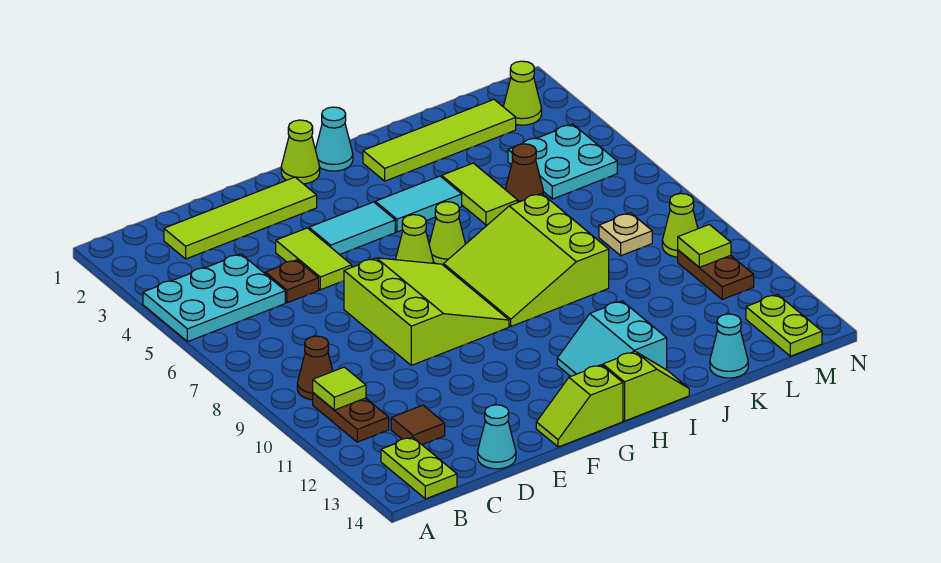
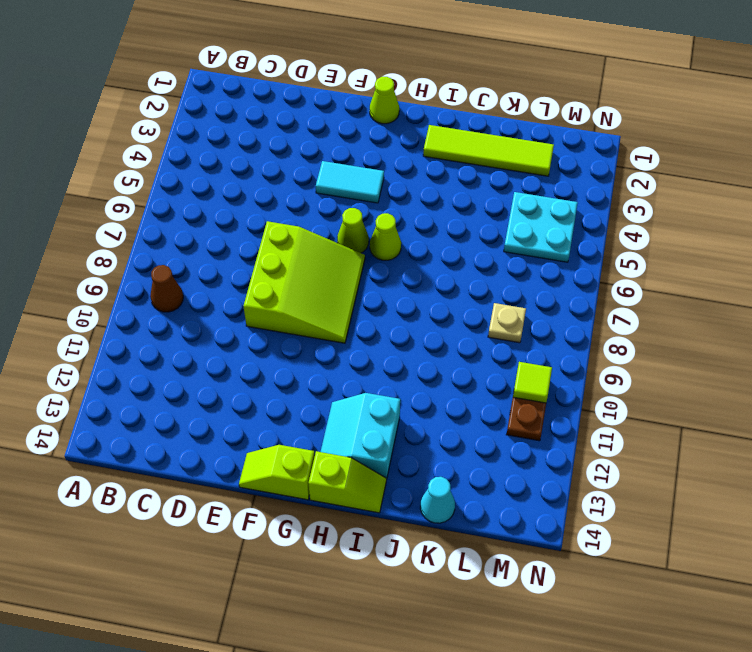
none -> cyan plate A4:C5 level 1
none -> brown plate B10:B11 level 1
none -> lime plate B13:B14 level 1
none -> lime tile C2:F2 level 1

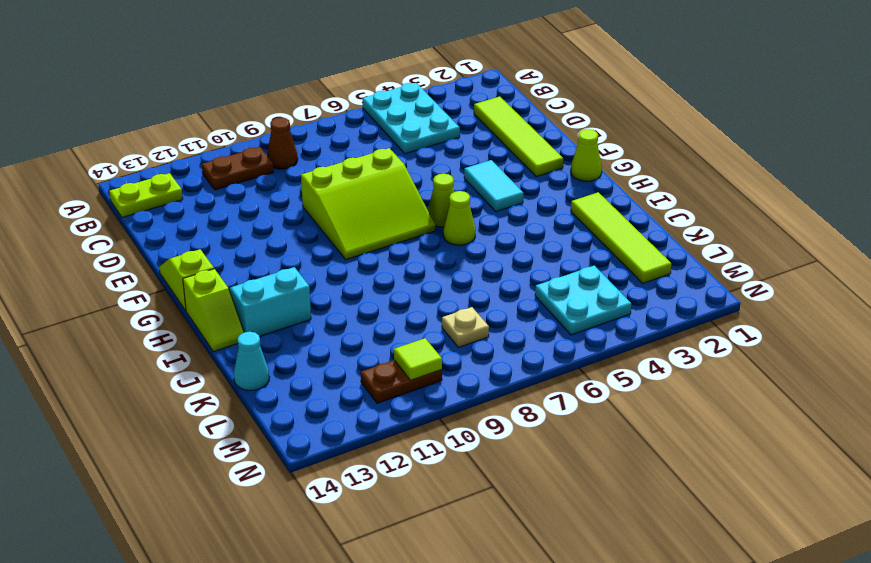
none -> brown tile C12 level 1
none -> brown plate D5 level 1
none -> cyan cone D14 level 1
none -> lime tile E4:E5 level 1

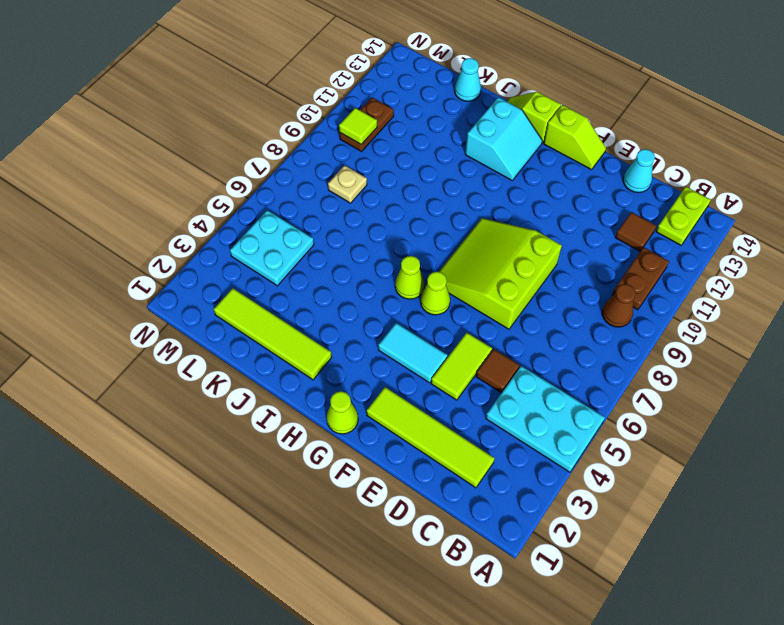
brown tile D5 level 1 -> brown plate D5 level 1
none -> cyan cone H1 level 1
none -> cyan tile H4:I4 level 1
none -> lime slope H7:J9 level 1 top J
none -> lime tile J4:J5 level 1

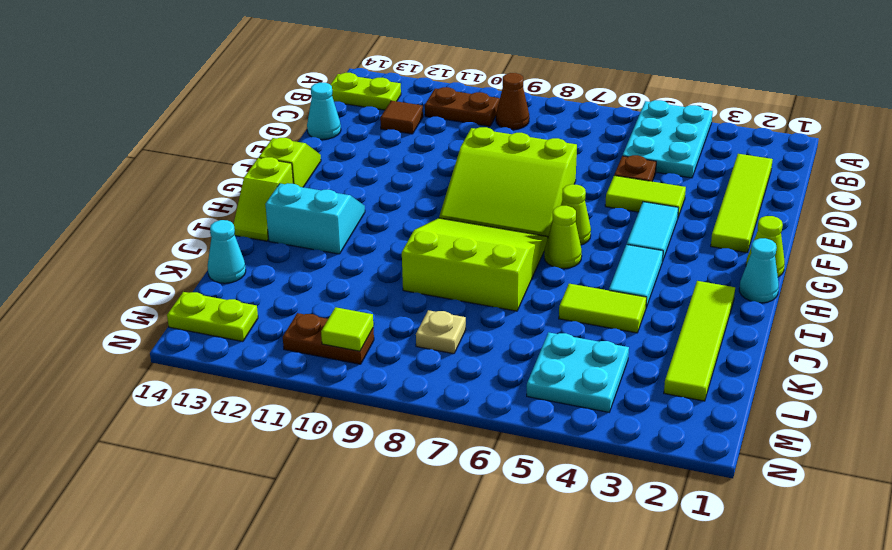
none -> brown cone K5 level 1
none -> lime cone M2 level 1
none -> lime cone M9 level 1
none -> lime tile B10 level 2

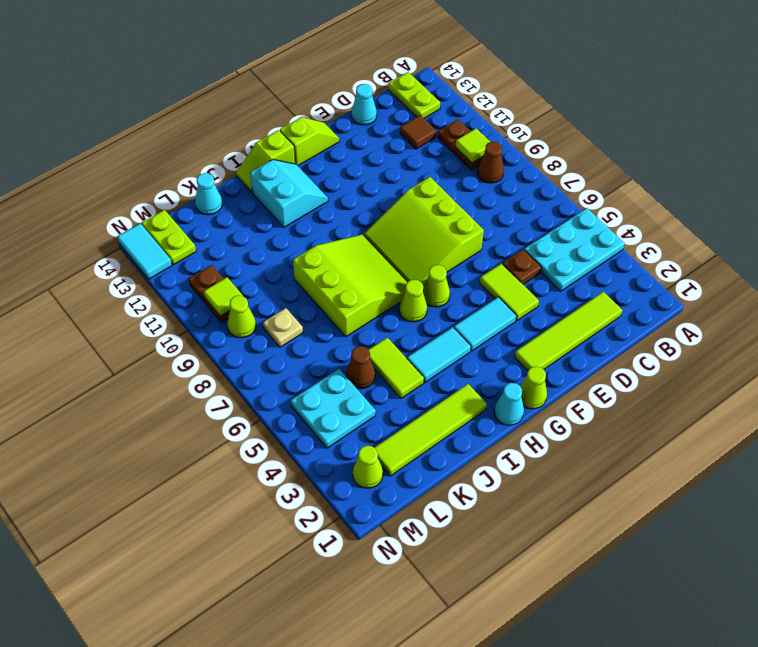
cyan tile N13:N14 level 1 -> none

